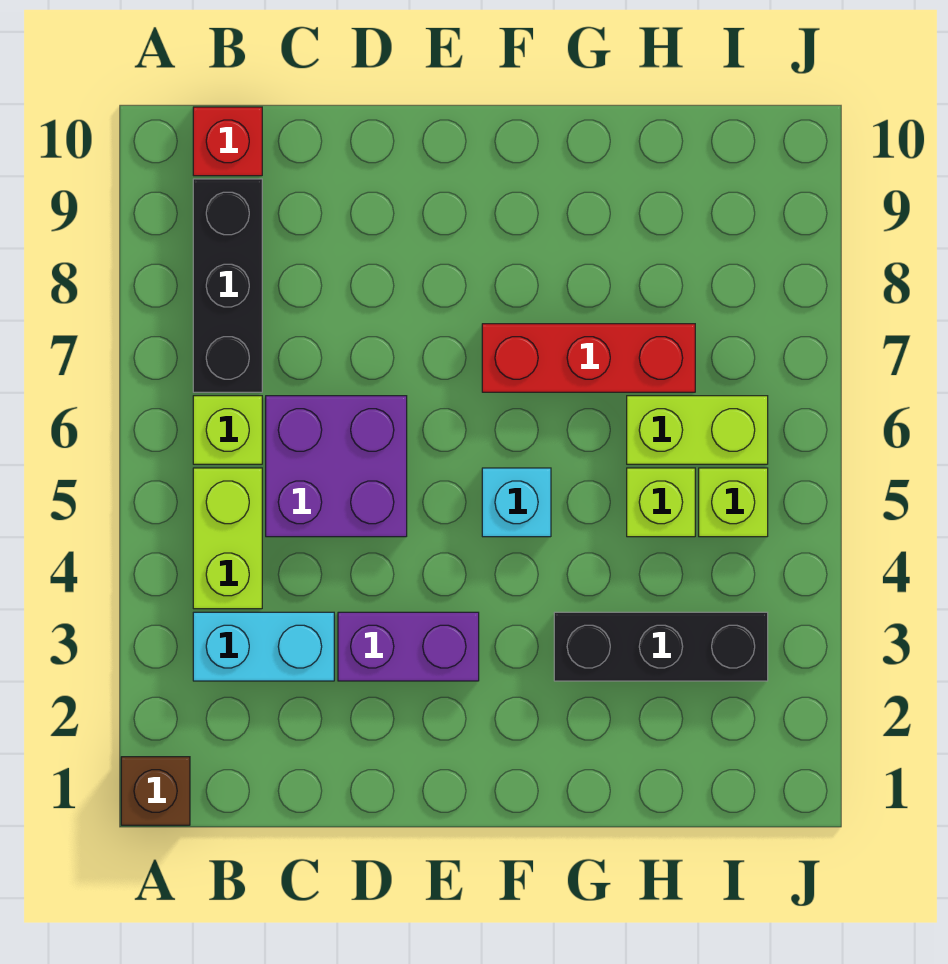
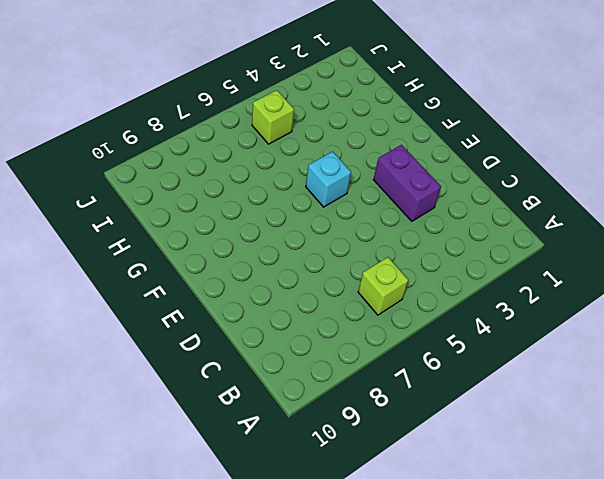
none -> brown brick A1 level 1
none -> cyan brick B3:C3 level 1
none -> lime brick B4:B5 level 1

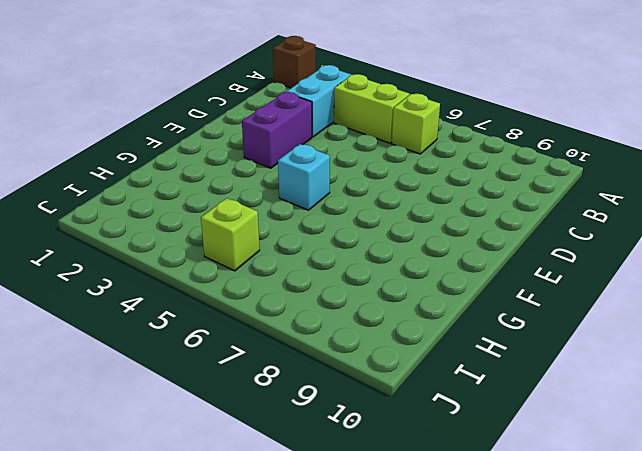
none -> black brick B7:B9 level 1
none -> red brick B10 level 1
none -> purple brick C5:D6 level 1

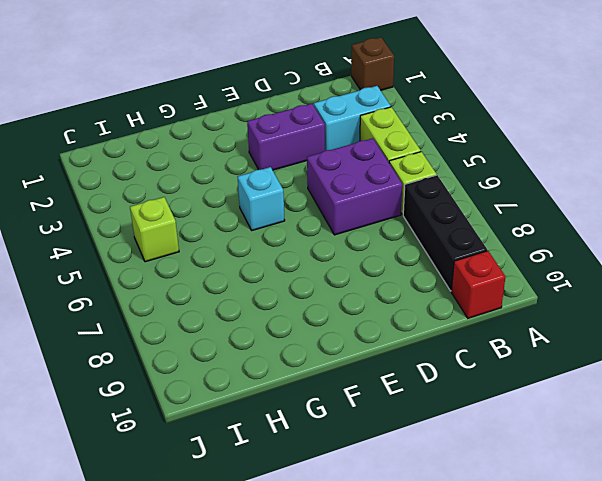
none -> red brick F7:H7 level 1
none -> black brick G3:I3 level 1
none -> lime brick H5 level 1

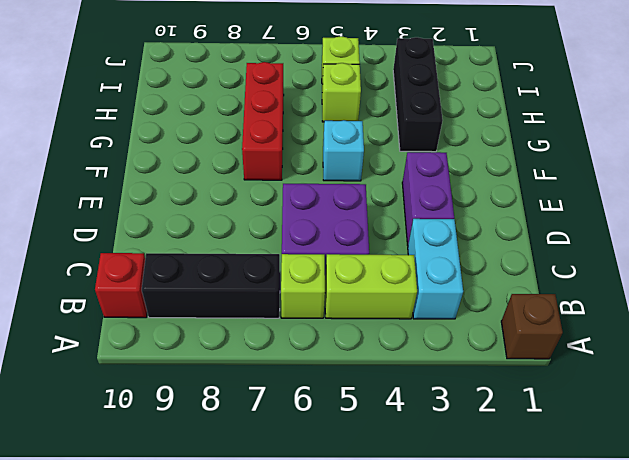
none -> lime brick H6:I6 level 1

